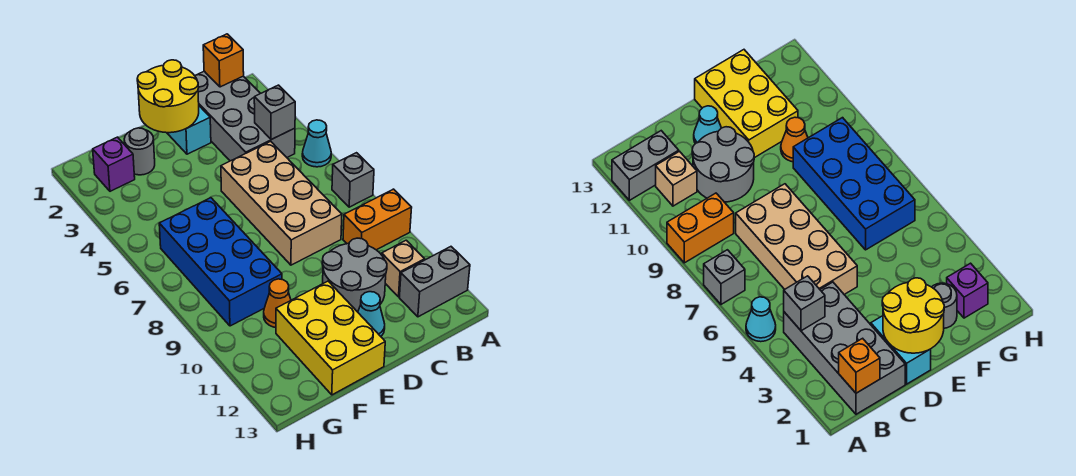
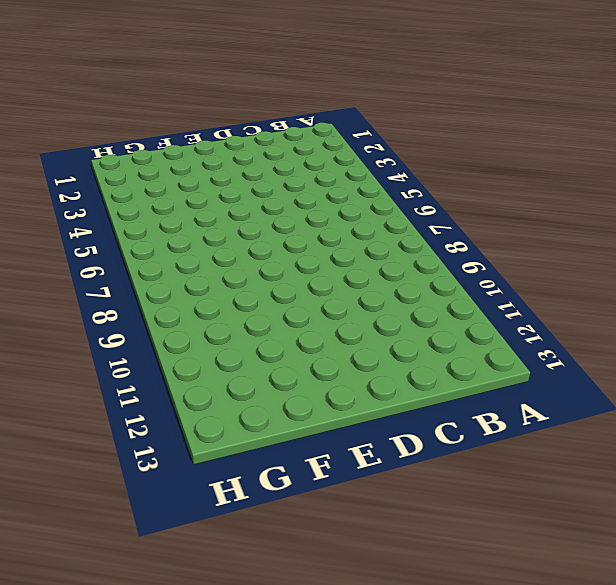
none -> cyan cone A5 level 1
none -> grey brick A7 level 1
none -> orange brick A9:B9 level 1

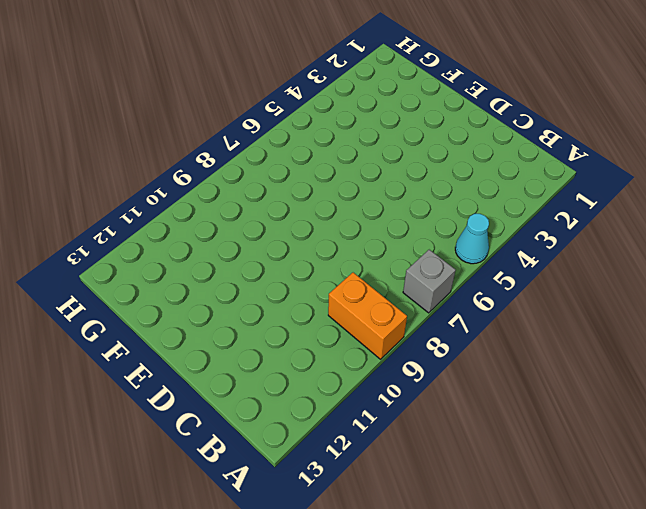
none -> grey brick A12:B12 level 1
none -> grey brick B1:C4 level 1
none -> tan brick B11 level 1

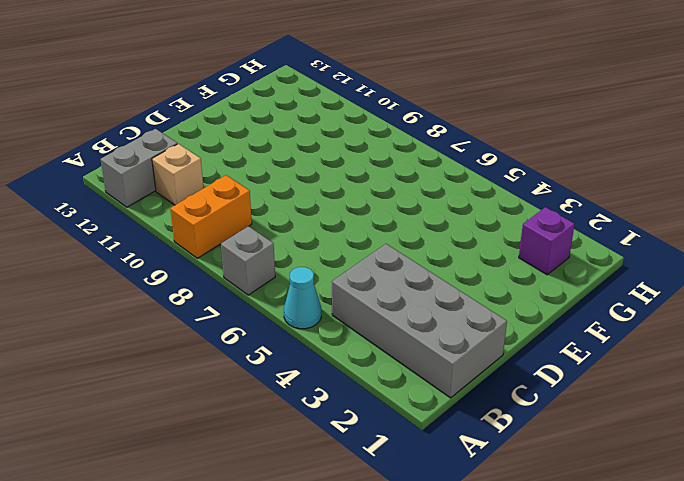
none -> tan brick C5:D8 level 1
none -> grey round brick C10:D11 level 1
none -> cyan brick D1:D2 level 1

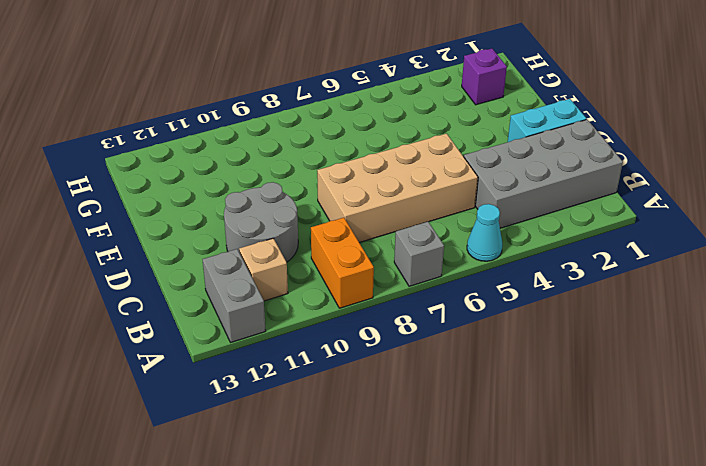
none -> cyan cone D12 level 1
none -> yellow brick E11:F13 level 1
none -> grey round brick F2 level 1

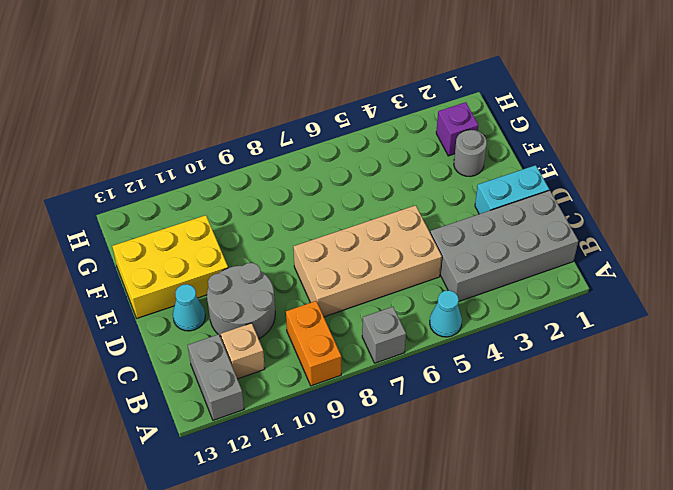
none -> blue brick F6:G9 level 1
none -> orange cone F10 level 1
none -> orange brick B1 level 2

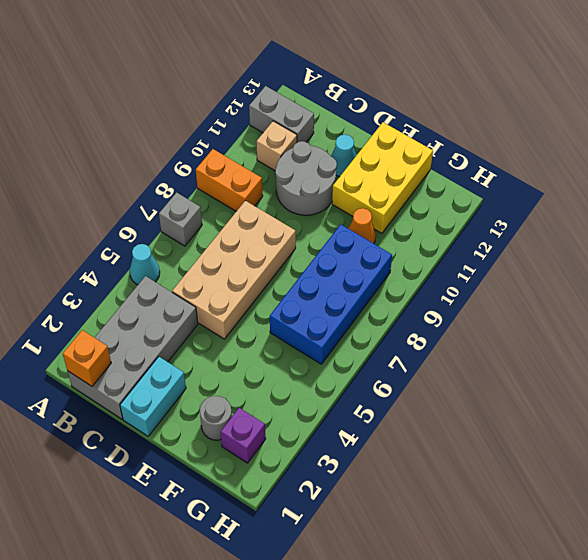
none -> grey brick B4 level 2
none -> yellow round brick D1:E2 level 2

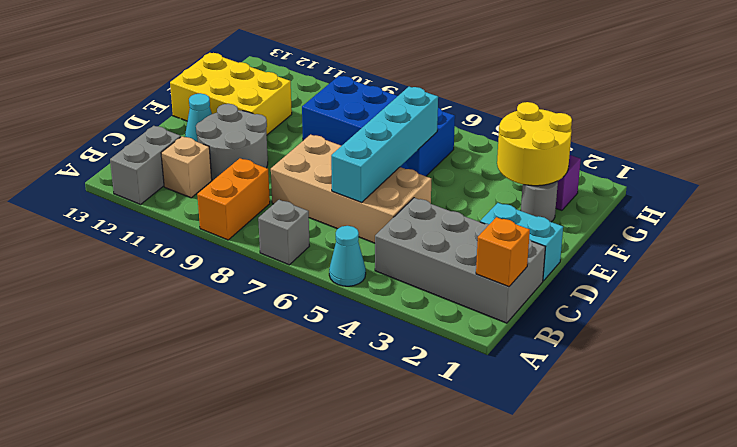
cyan brick C6:F6 level 2 -> none
yellow round brick F2:G3 level 2 -> yellow round brick D1:E2 level 2
none -> orange cone F10 level 1
none -> grey brick B4 level 2

